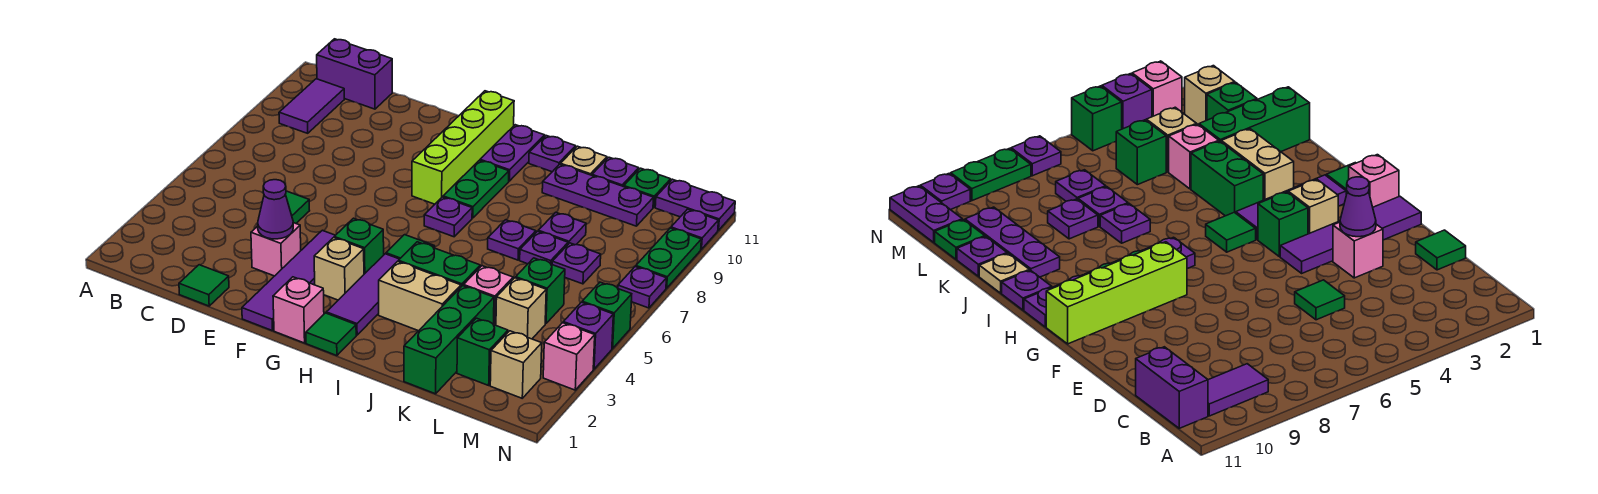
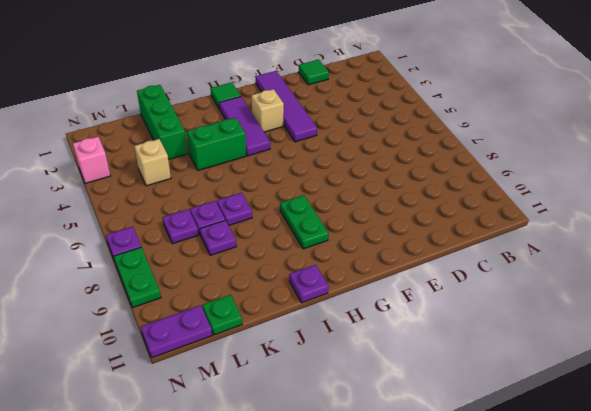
none -> purple tile B9:B10 level 1
none -> purple brick B11:C11 level 1
none -> green tile D5 level 1
none -> pink brick E3 level 1

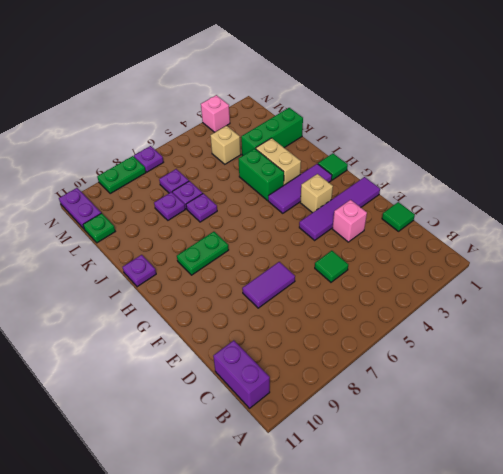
purple tile E7:E8 level 1 -> purple tile B9:B10 level 1
none -> pink brick G1 level 1
none -> green brick G4 level 1
none -> lime brick G8:G11 level 1
none -> green tile H5 level 1

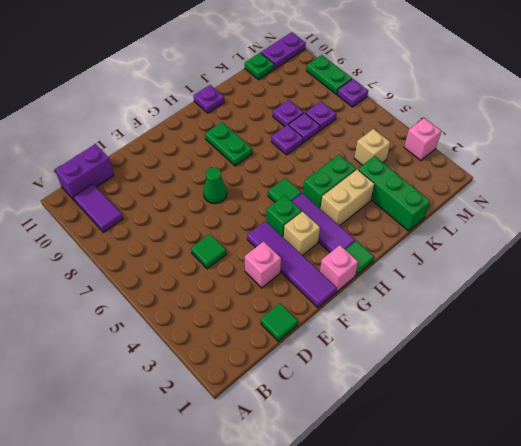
green cone F7 level 1 -> none
none -> lime brick G8:G11 level 1
none -> purple plate H7 level 1
none -> purple plate H10:H11 level 1
none -> purple plate J10:L10 level 1

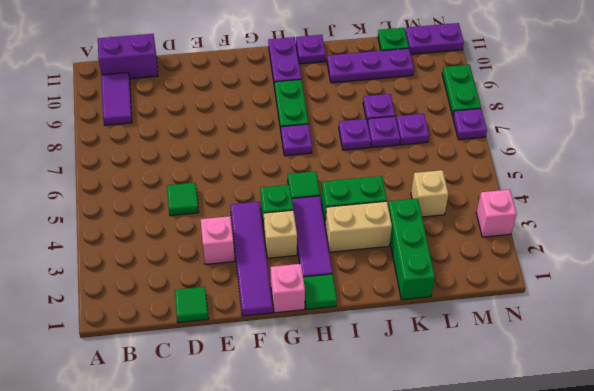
none -> lime brick G8:G11 level 1
none -> tan plate J11 level 1
none -> pink brick K4 level 1
none -> purple plate K11 level 1

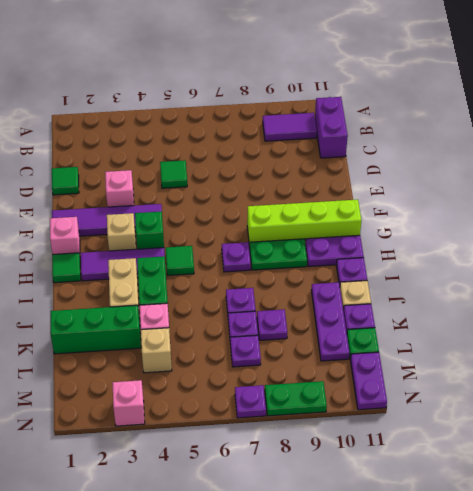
none -> green brick L2 level 1
none -> green brick L5 level 1
none -> tan brick M2 level 1
none -> purple brick N4 level 1

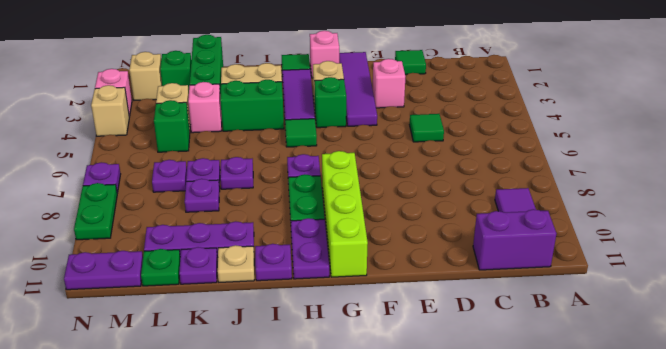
tan brick N4 level 1 -> purple brick N4 level 1
none -> green brick N5 level 1
none -> purple plate N10 level 1
none -> purple cone E3 level 2

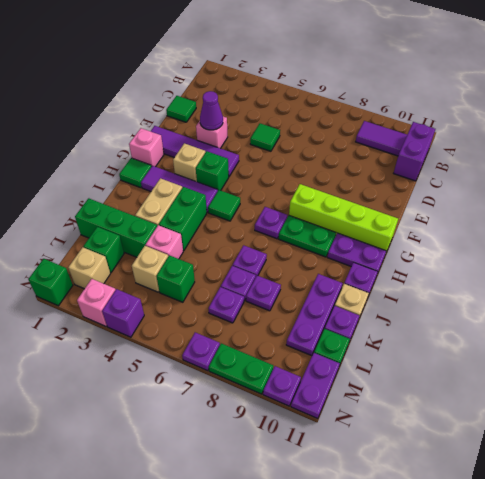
green brick N1 level 1 -> green brick N5 level 1

